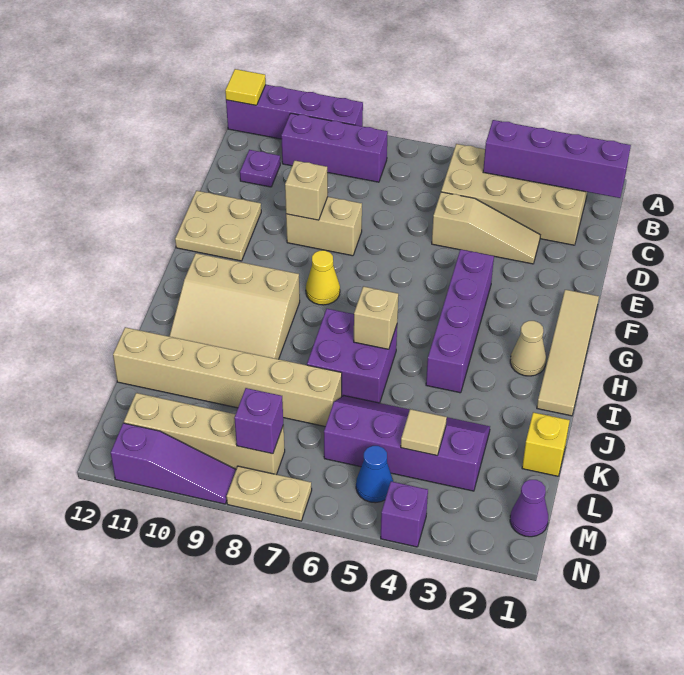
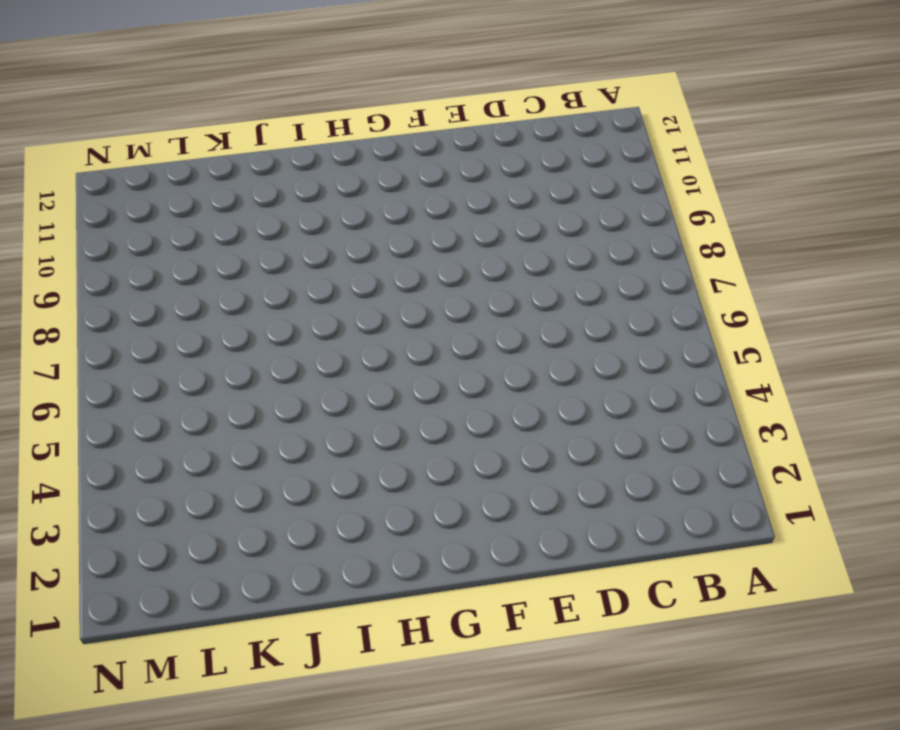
none -> purple brick A9:A12 level 1
none -> tan brick B2:C5 level 1
none -> purple brick B8:B10 level 1

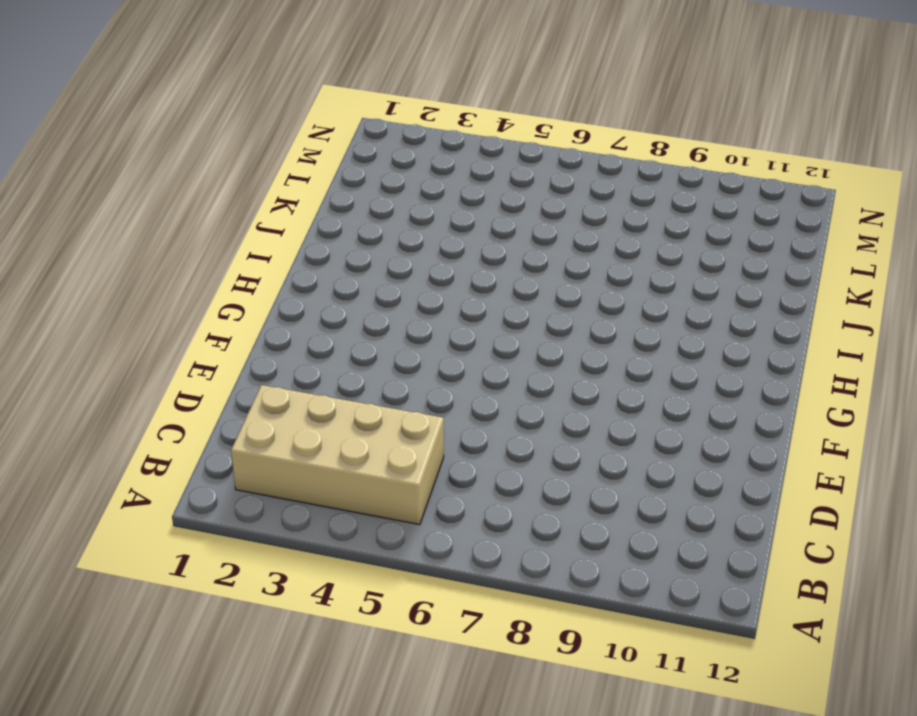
none -> purple brick A9:A12 level 1
none -> purple brick B8:B10 level 1
none -> purple plate C11 level 1

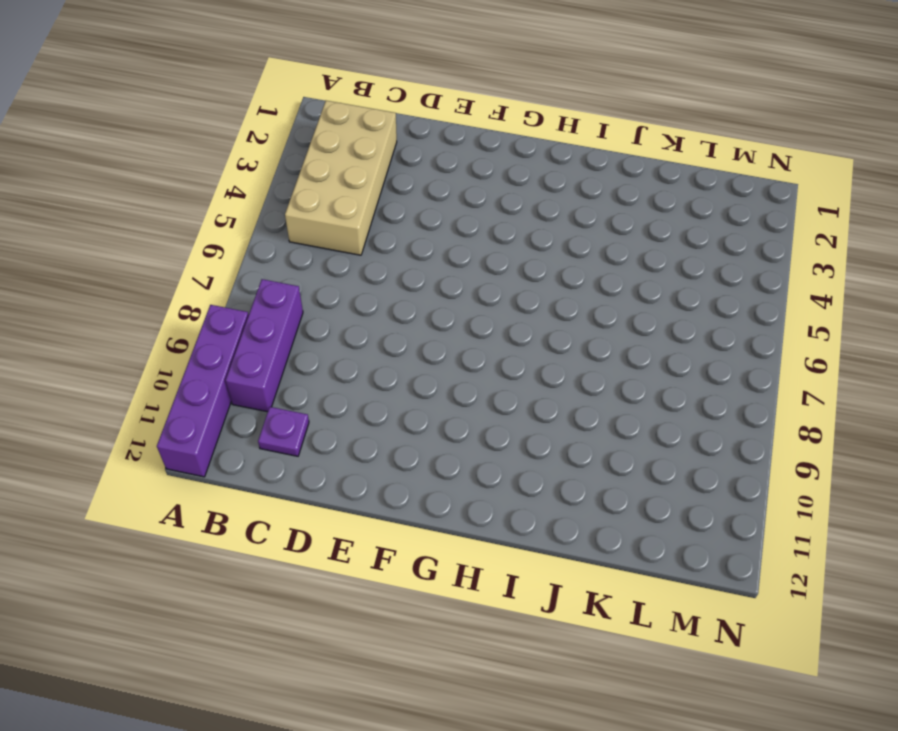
none -> tan slope D3:D5 level 1 top 5
none -> tan brick E8:E9 level 1
none -> tan plate E11:F12 level 1

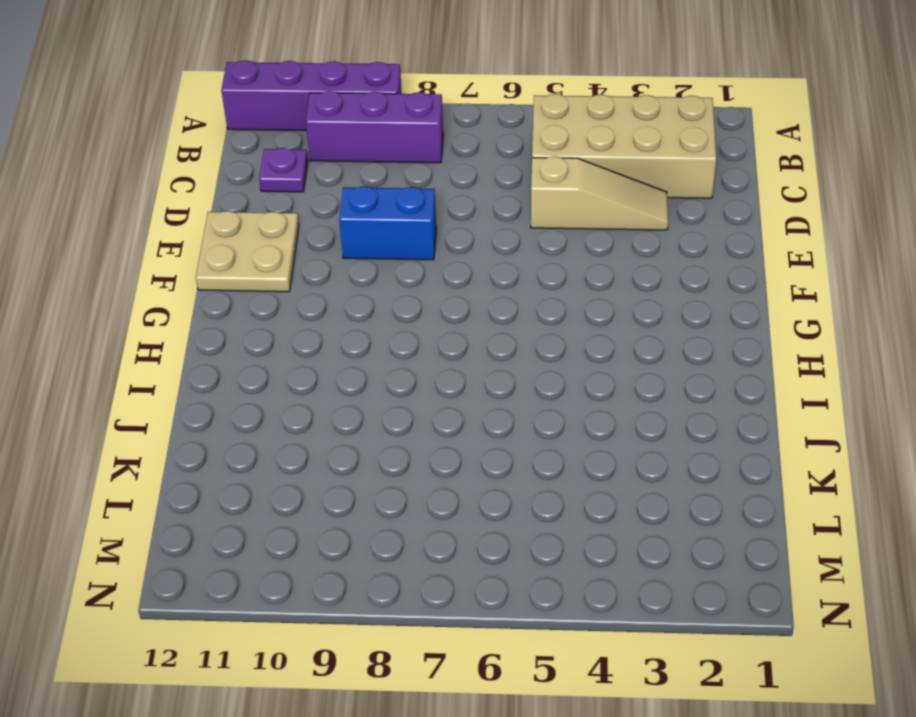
blue brick E8:E9 level 1 -> tan brick E8:E9 level 1
none -> tan tile F1:I1 level 1
none -> purple brick F4:I4 level 1
none -> yellow cone G8 level 1

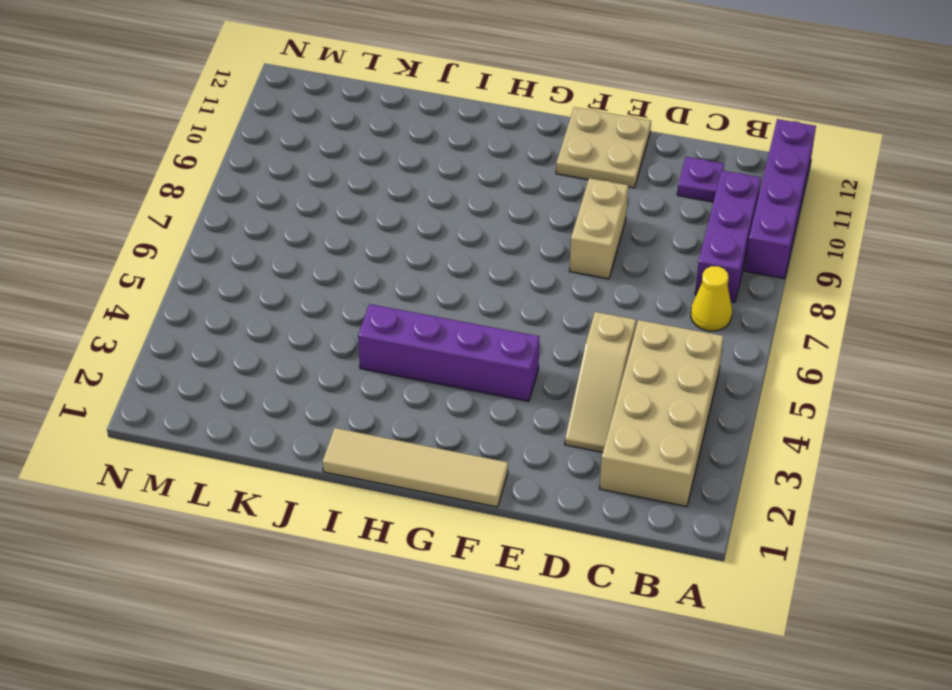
yellow cone B7 level 1 -> yellow cone G8 level 1
none -> tan cone H2 level 1
none -> tan slope H9:J11 level 1 top H
none -> purple brick I6:J7 level 1

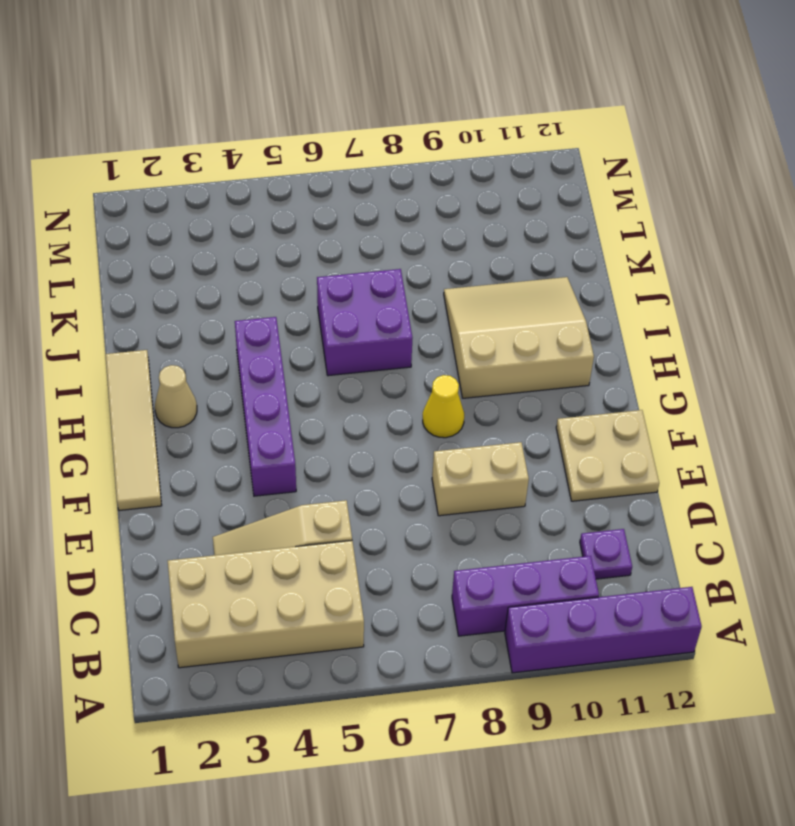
none -> yellow brick K1 level 1
none -> purple slope K3:L6 level 1 top L
none -> tan brick K7:K12 level 1

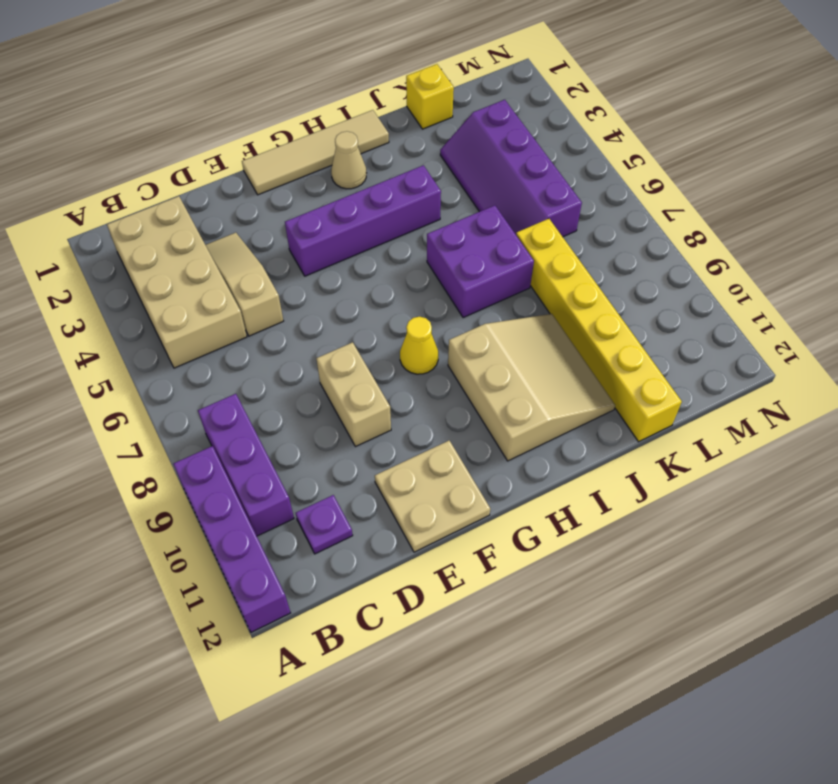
yellow brick K7:K12 level 1 -> tan brick K7:K12 level 1
none -> purple cone M1 level 1
none -> blue cone M5 level 1
none -> tan brick M8:M11 level 1

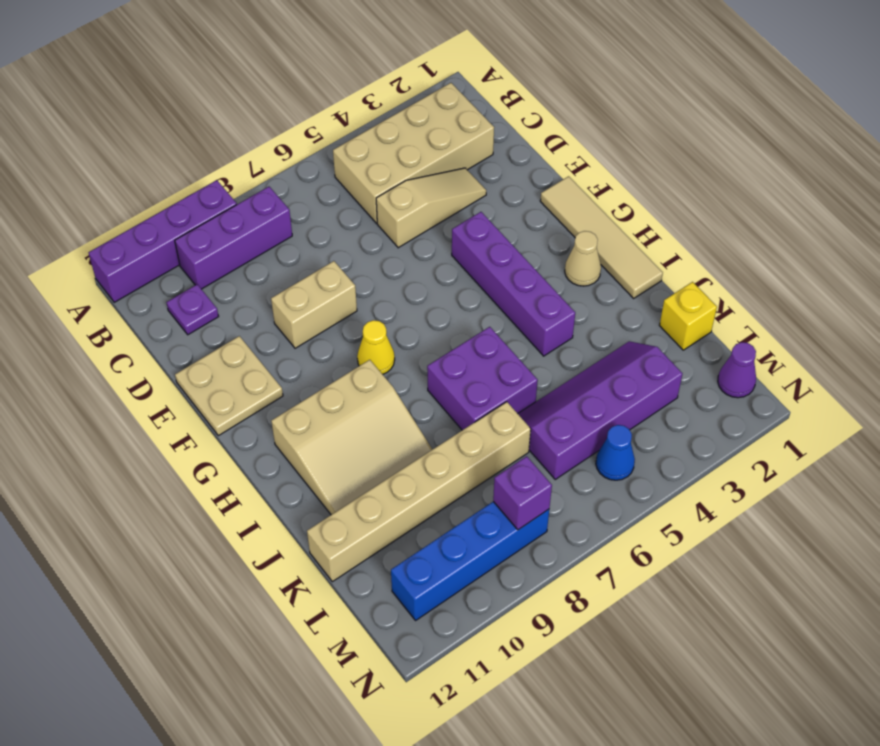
blue brick M8:M11 level 1 -> tan brick M8:M11 level 1
none -> purple brick N4 level 1
none -> tan plate N7:N8 level 1
none -> purple slope N9:N11 level 1 top 11

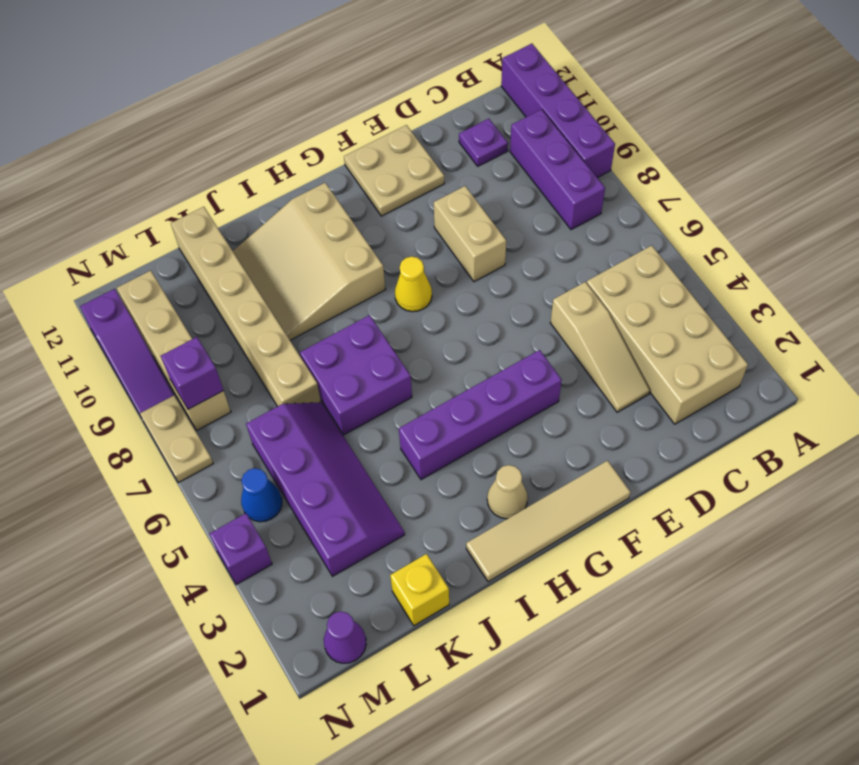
none -> yellow tile A12 level 2
none -> purple brick B1:B4 level 2
none -> tan brick E9 level 2

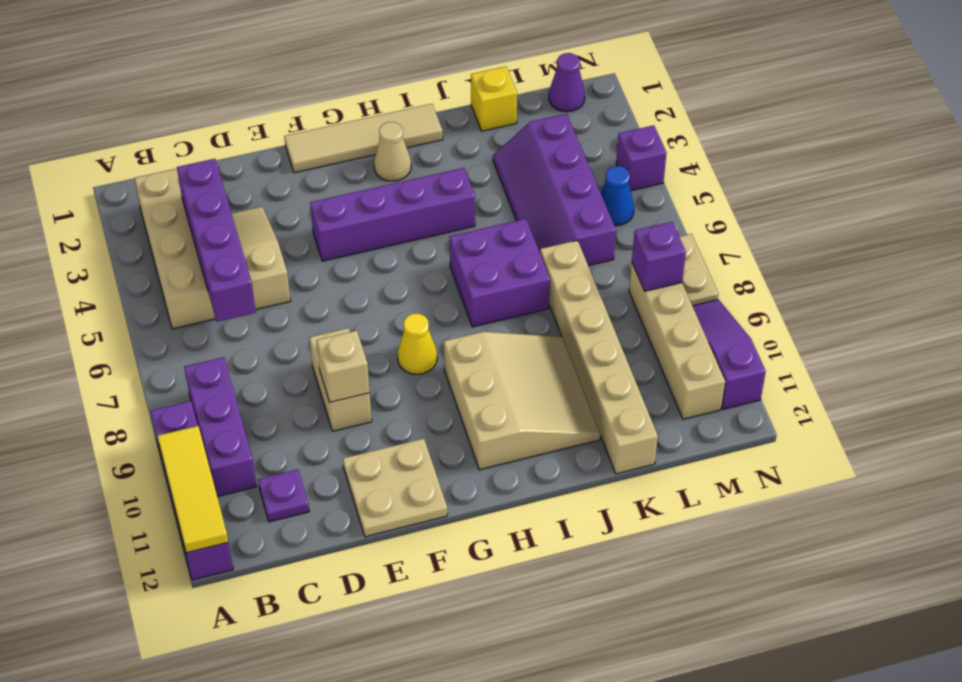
yellow tile A10:A12 level 2 -> yellow tile A12 level 2
purple brick C3:C6 level 2 -> purple brick B1:B4 level 2
none -> tan brick I6 level 2
none -> tan tile L4 level 2

